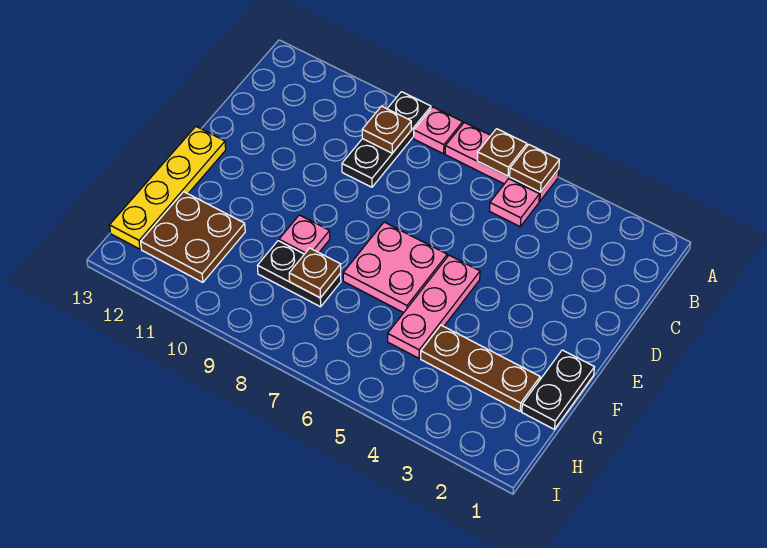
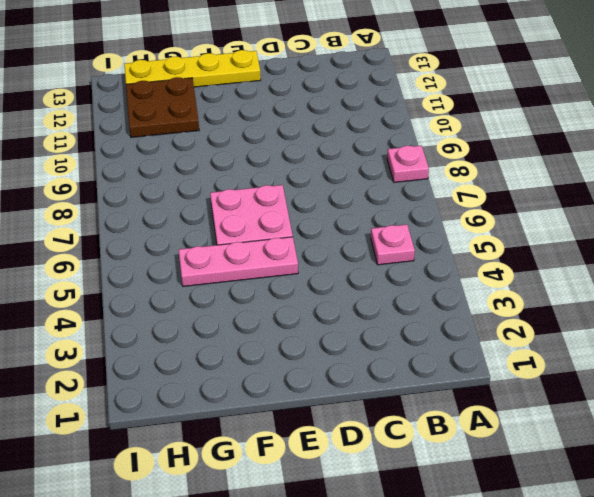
none -> pink plate A5:A7 level 1
none -> black plate A9:C9 level 1
none -> black plate F1:G1 level 1

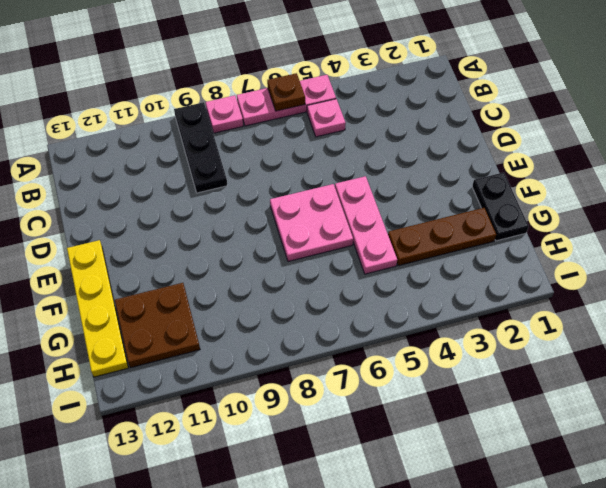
none -> pink plate F9 level 1
none -> black plate G8:G9 level 1
none -> brown plate A5 level 2

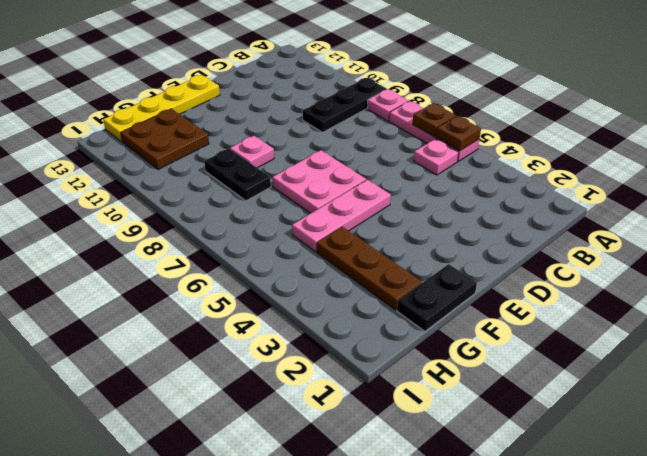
none -> brown plate B9 level 2
none -> brown plate G8 level 2

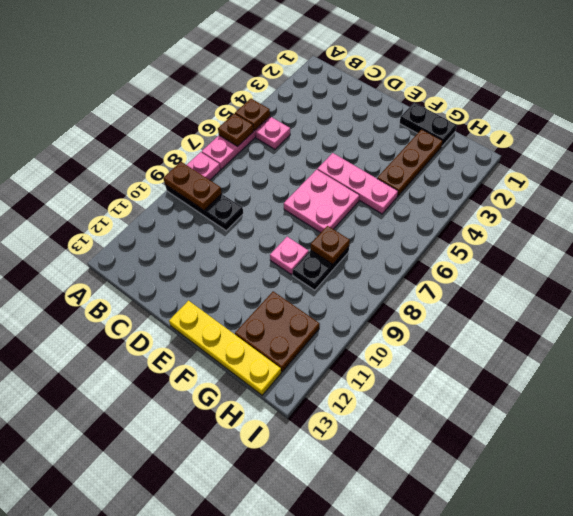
brown plate A9:B9 level 2 -> brown plate B9 level 2

